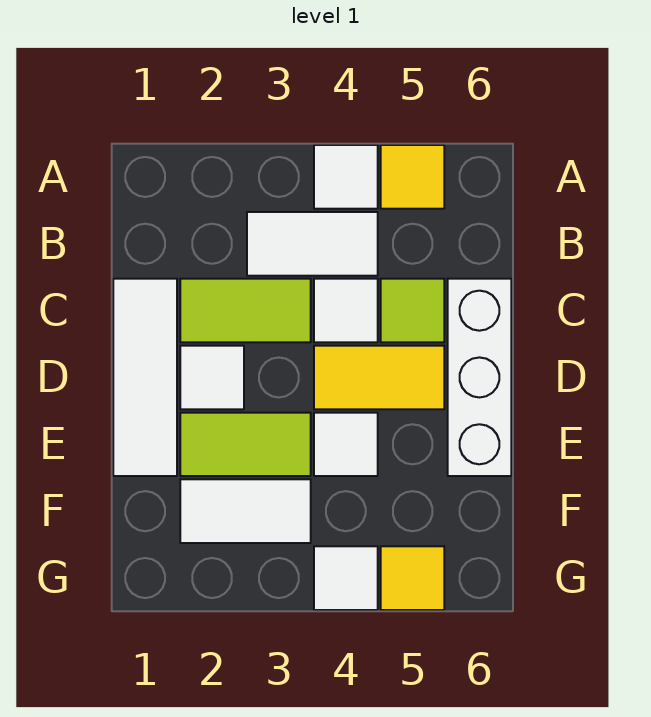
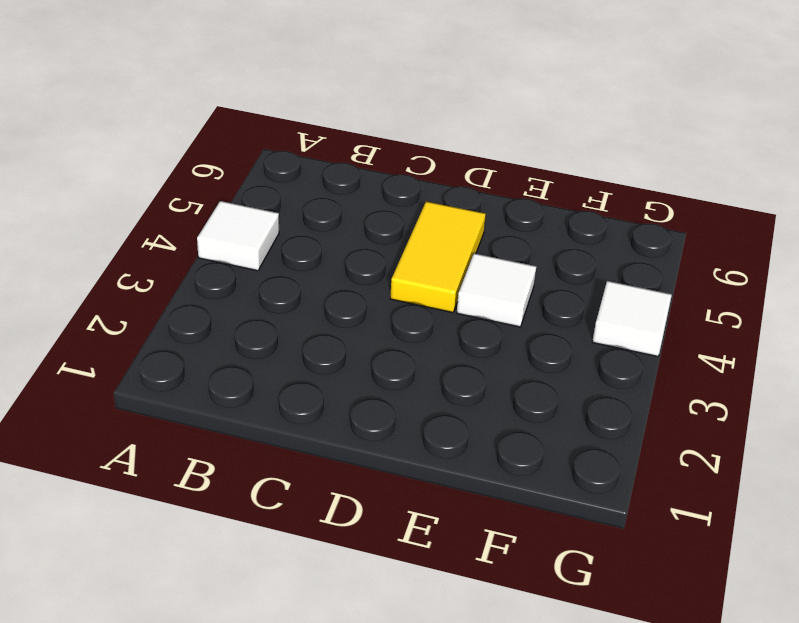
none -> yellow tile A5 level 1
none -> white tile B3:B4 level 1
none -> white tile C1:E1 level 1

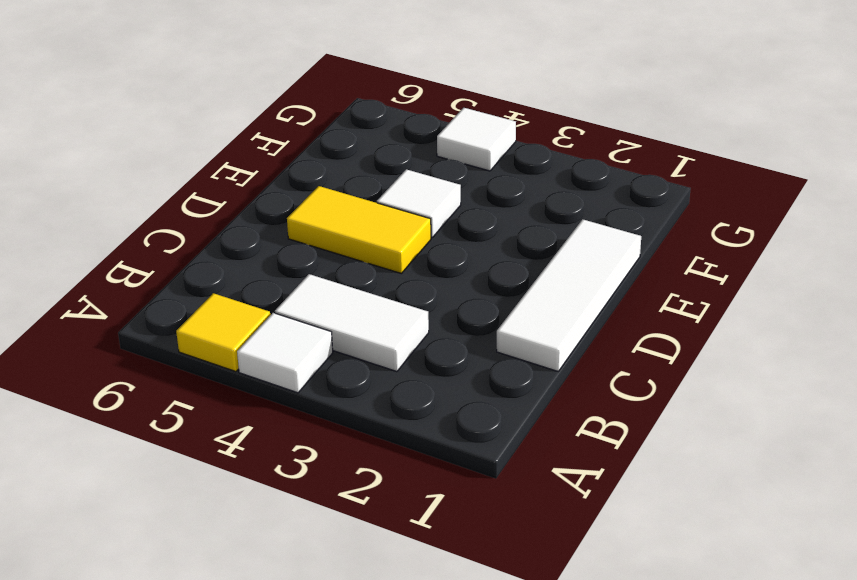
none -> lime tile C2:C3 level 1
none -> white tile C4 level 1
none -> lime tile C5 level 1

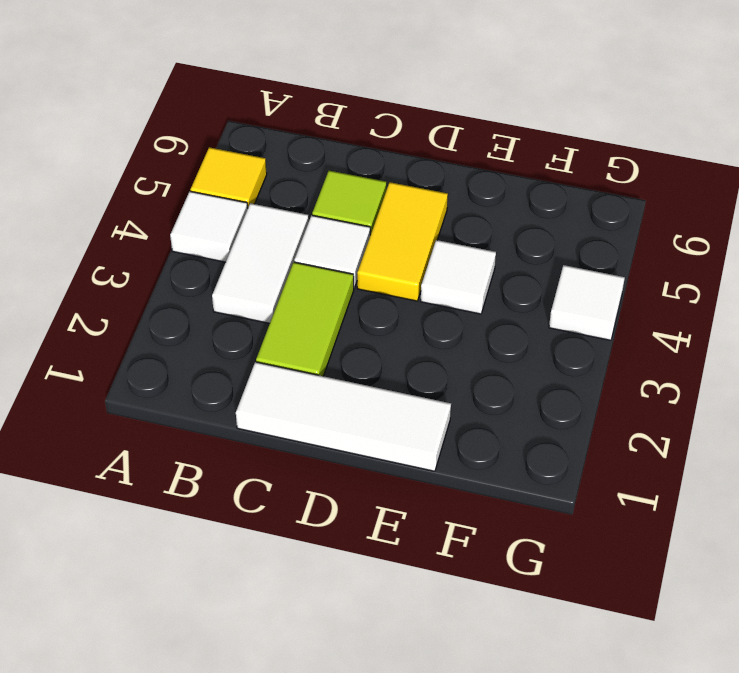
none -> white brick C6:E6 level 1
none -> white tile D2 level 1
none -> lime tile E2:E3 level 1

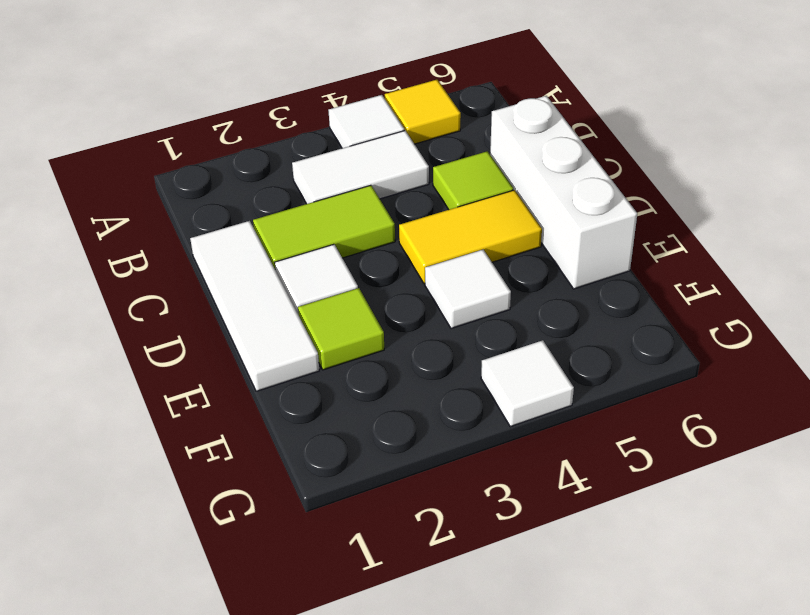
lime tile E2 level 1 -> lime tile E2:E3 level 1
none -> white tile C4 level 1
none -> white tile F2:F3 level 1
none -> yellow tile G5 level 1

